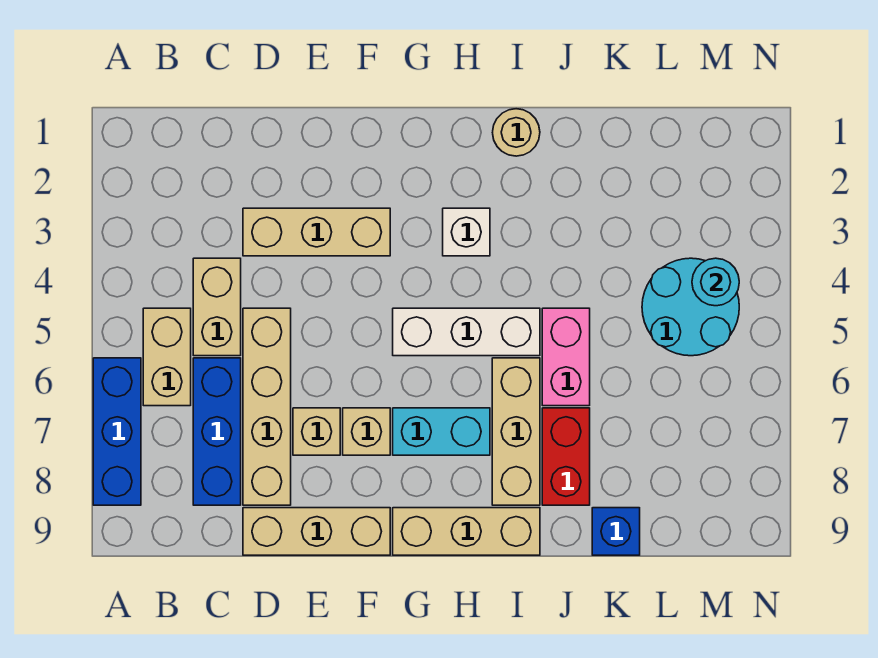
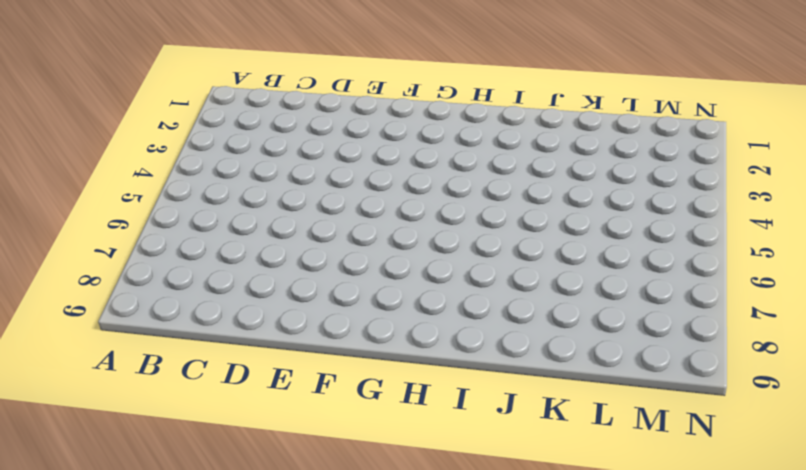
none -> blue brick A6:A8 level 1
none -> tan brick B5:B6 level 1
none -> tan brick C4:C5 level 1

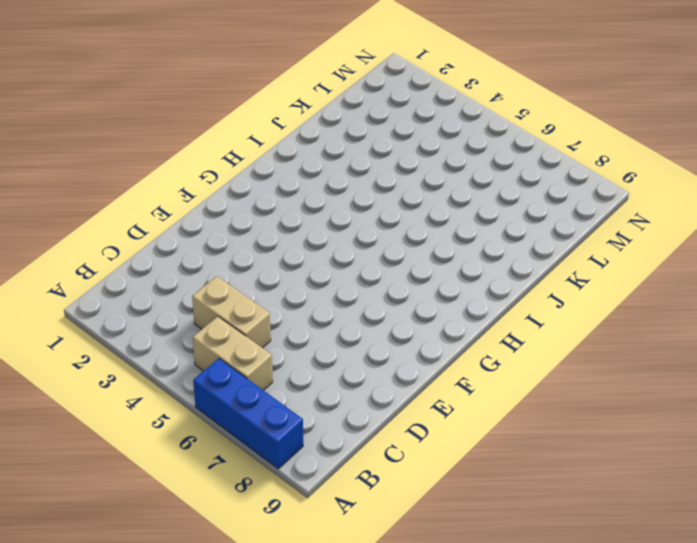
none -> blue brick C6:C8 level 1
none -> tan brick D3:F3 level 1
none -> tan brick D5:D8 level 1

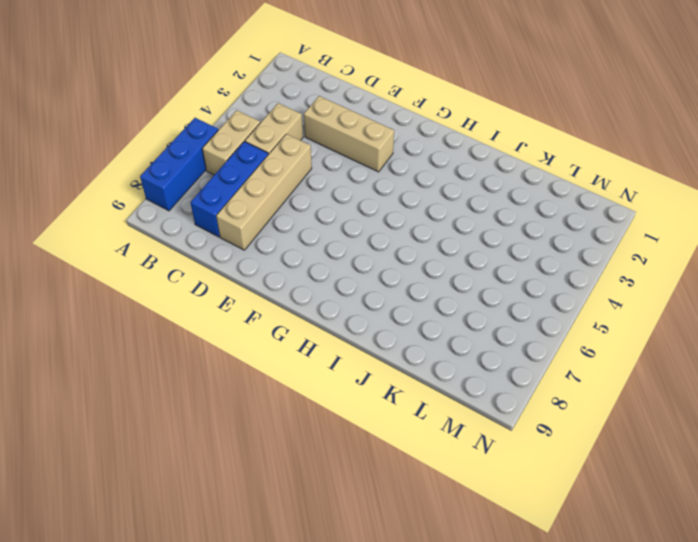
none -> tan brick D9:F9 level 1
none -> tan brick E7 level 1
none -> tan brick F7 level 1

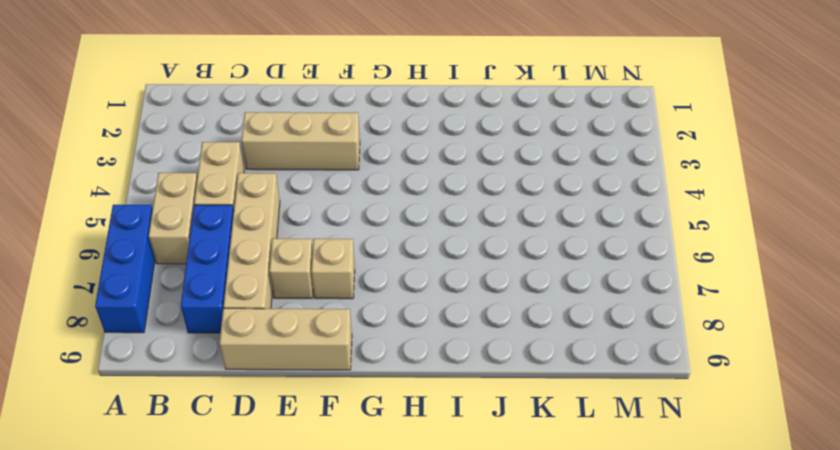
none -> white brick G5:I5 level 1
none -> cyan brick G7:H7 level 1
none -> tan brick G9:I9 level 1

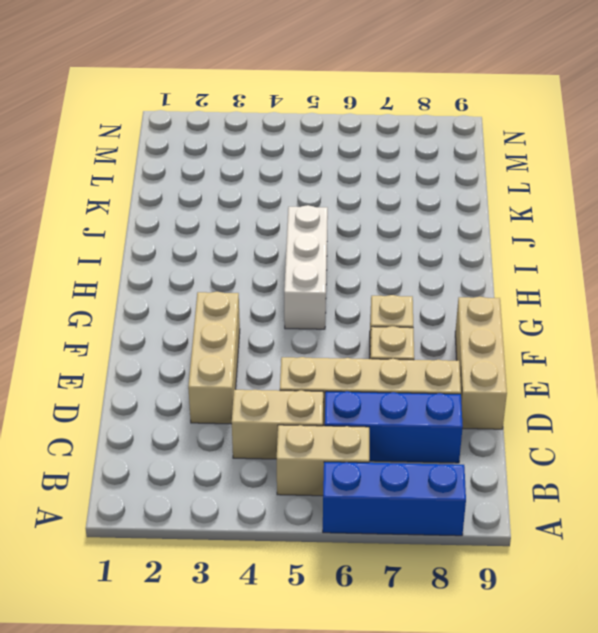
none -> cyan brick G7:H7 level 1
none -> tan brick G9:I9 level 1
none -> white brick H3 level 1

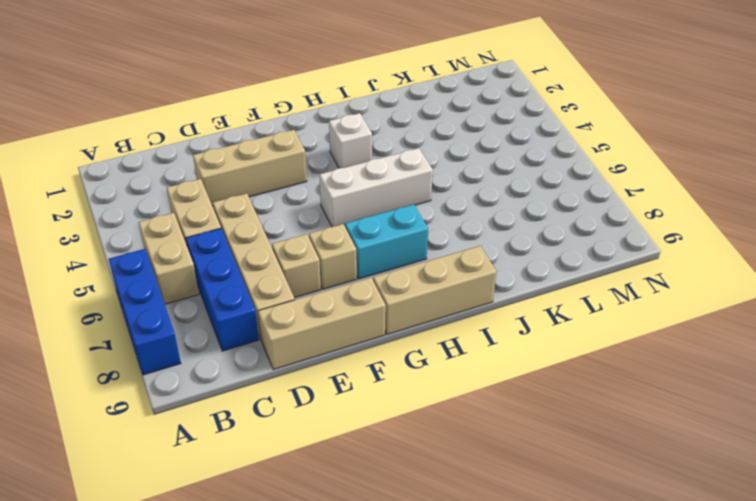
none -> tan round brick I1 level 1
none -> tan brick I6:I8 level 1
none -> pink brick J5:J6 level 1

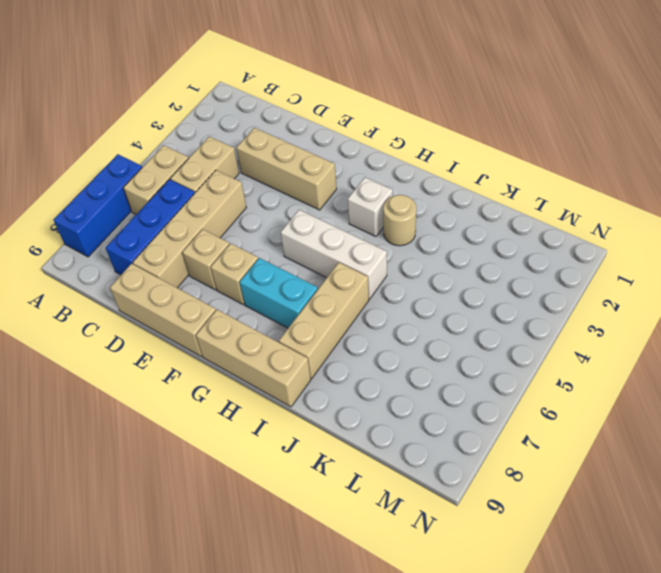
tan round brick I3 level 1 -> tan round brick I1 level 1
none -> pink brick J5:J6 level 1
none -> red brick J7:J8 level 1
none -> blue brick K9 level 1

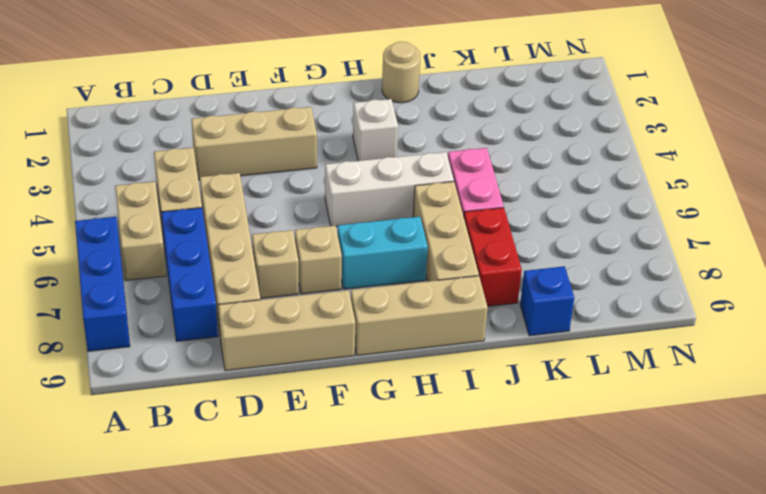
none -> cyan round brick L4:M5 level 1
none -> cyan round brick M4 level 2

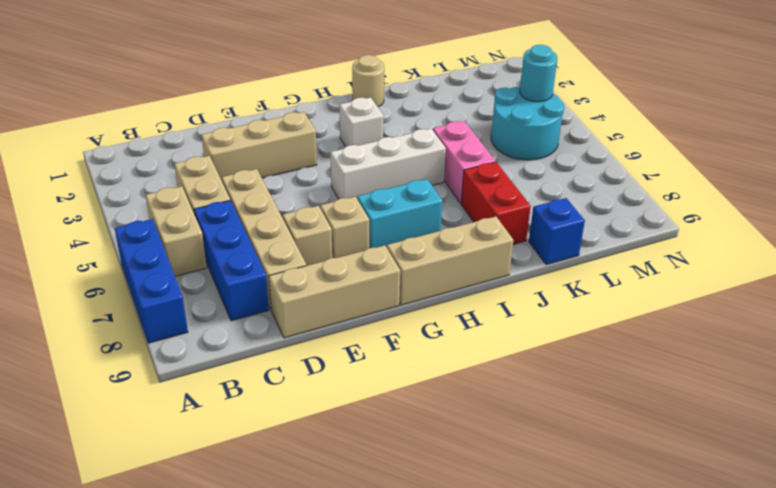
none -> tan brick I6:I8 level 1

